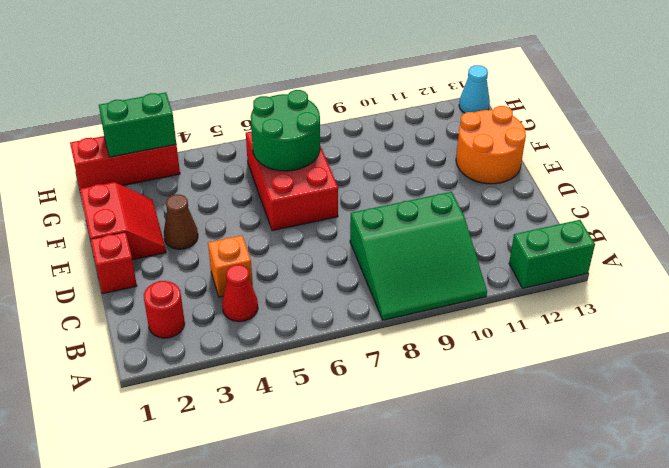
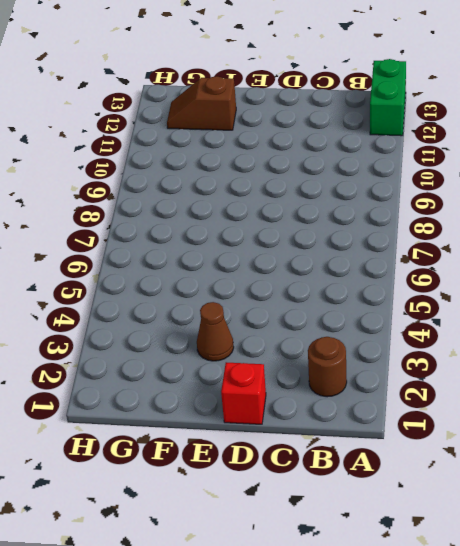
brown round brick B2 level 1 -> red round brick B2 level 1
brown slope F12:G12 level 1 top F -> orange round brick E12:F13 level 1
none -> green slope A8:C10 level 1 top C
none -> red cone B4 level 1
none -> orange brick C4 level 1

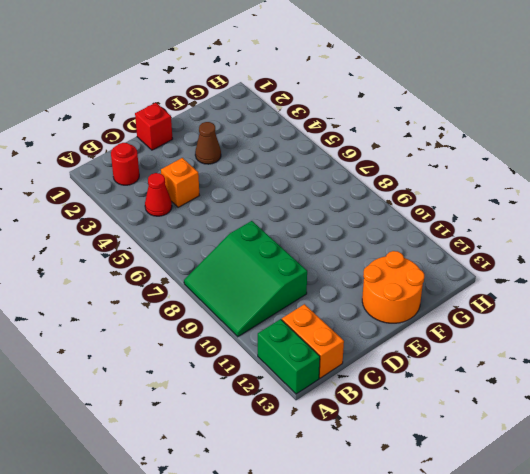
orange brick B12:B13 level 1 -> none
none -> red slope E1:F2 level 1 top 1
none -> red brick E6:G7 level 1
none -> red brick H1:H3 level 1

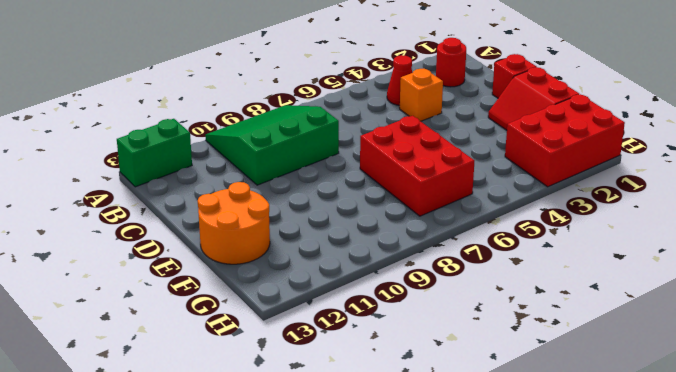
red brick G1:H3 level 1 -> red brick H1:H3 level 1
none -> brown cone E3 level 1
none -> cyan cone H13 level 1
none -> green round brick F6:G7 level 2

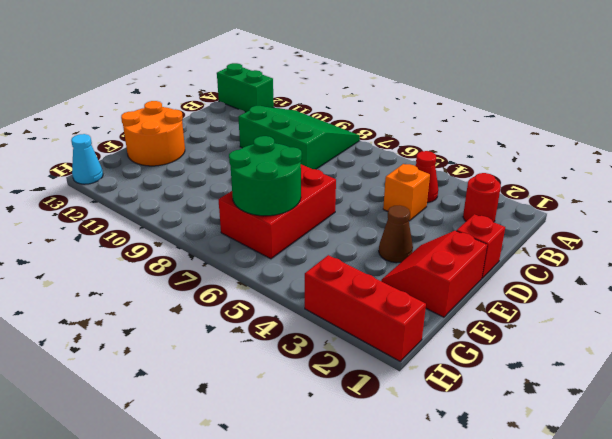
none -> green brick H2:H3 level 2

